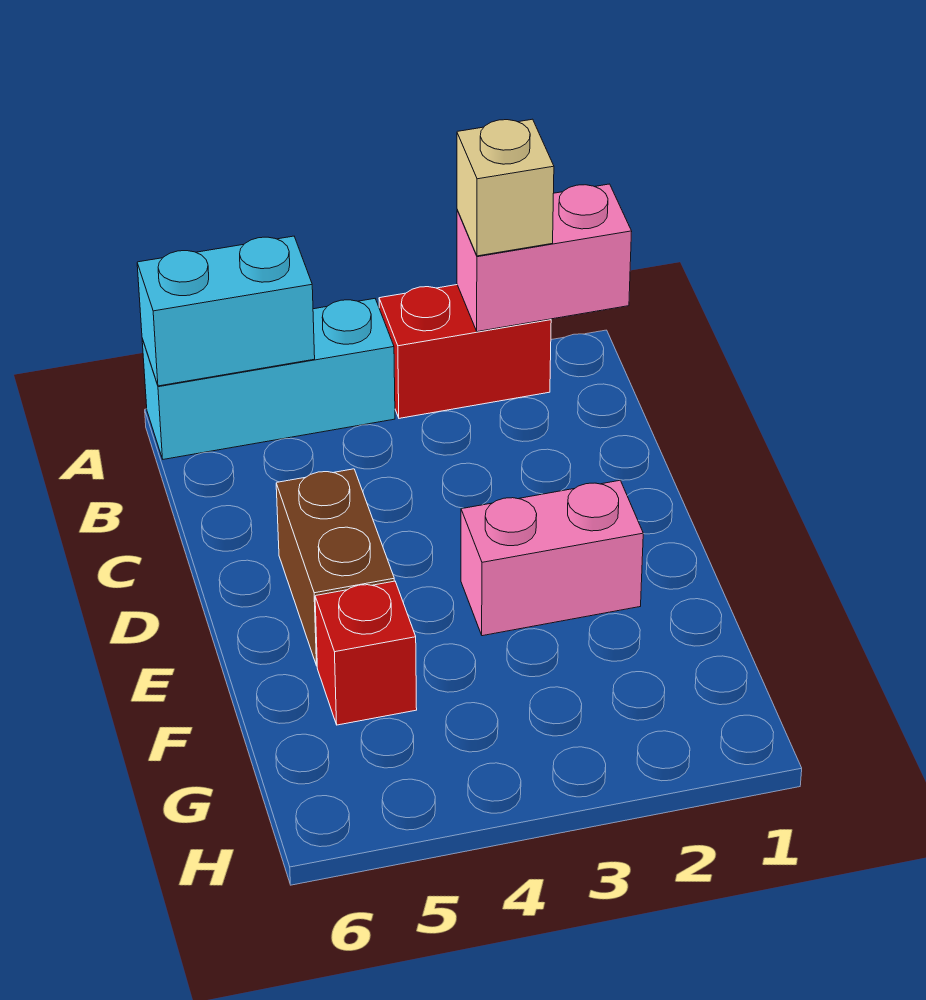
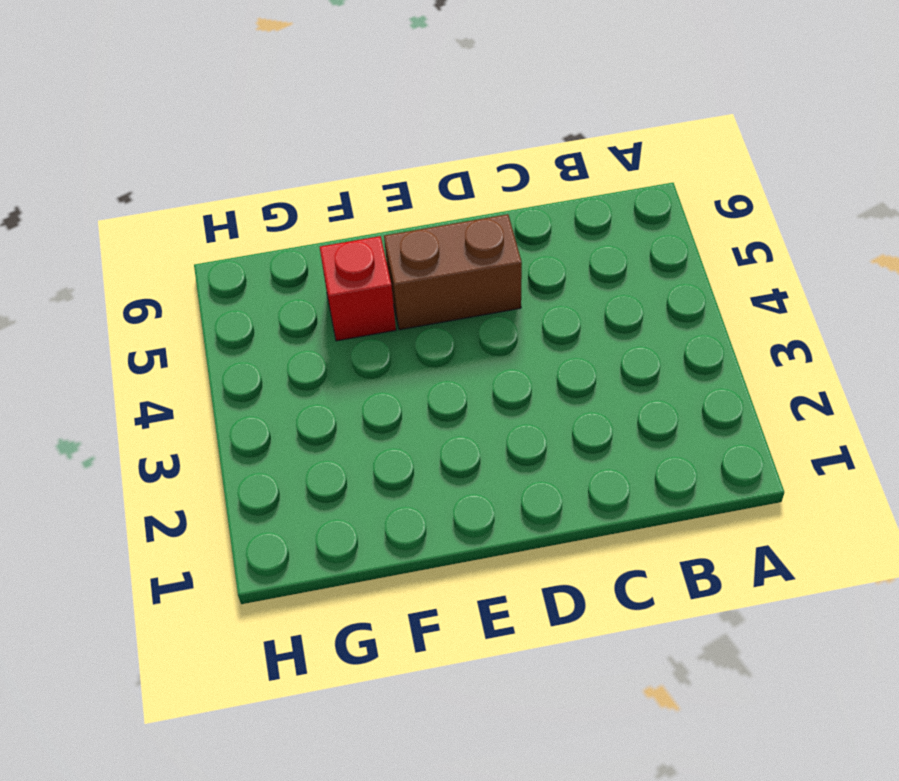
none -> red brick A2:A3 level 1
none -> cyan brick A4:A6 level 1

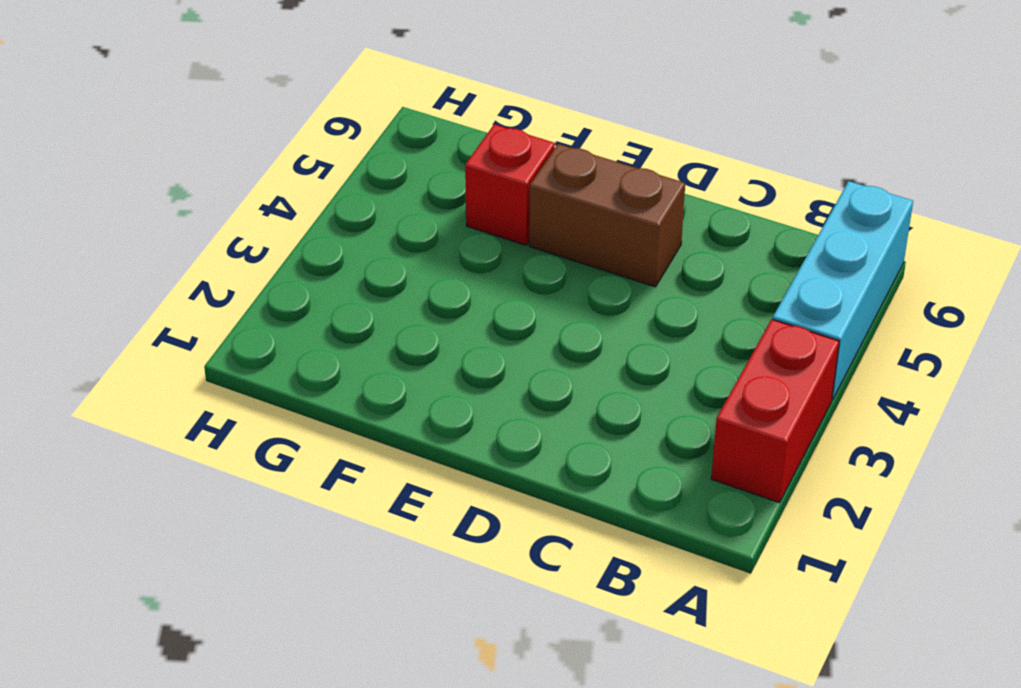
none -> pink brick E2:E3 level 1
none -> pink brick A1:A2 level 2

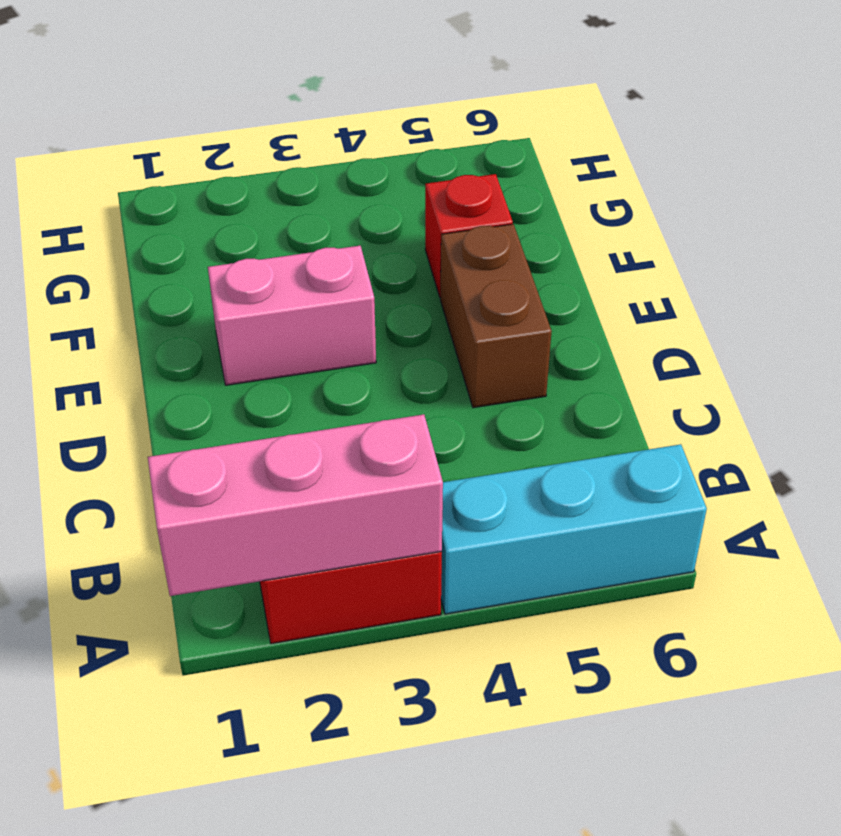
pink brick A1:A3 level 2 -> pink brick A1:A2 level 2
none -> cyan brick A5:A6 level 2
none -> tan brick A2 level 3

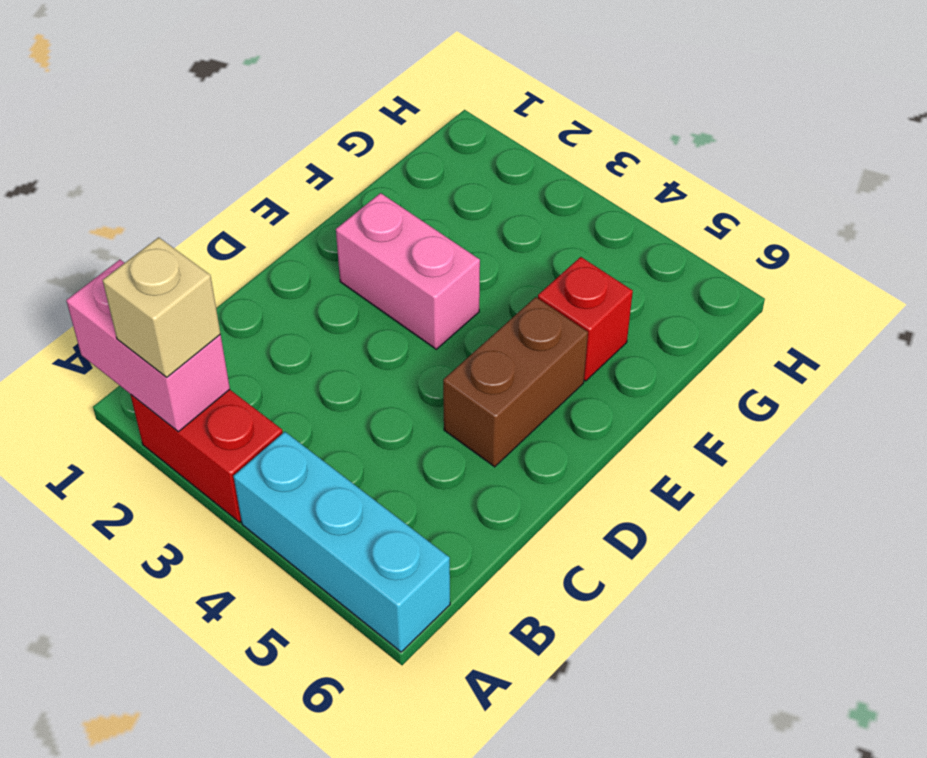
none -> cyan brick A5:A6 level 2

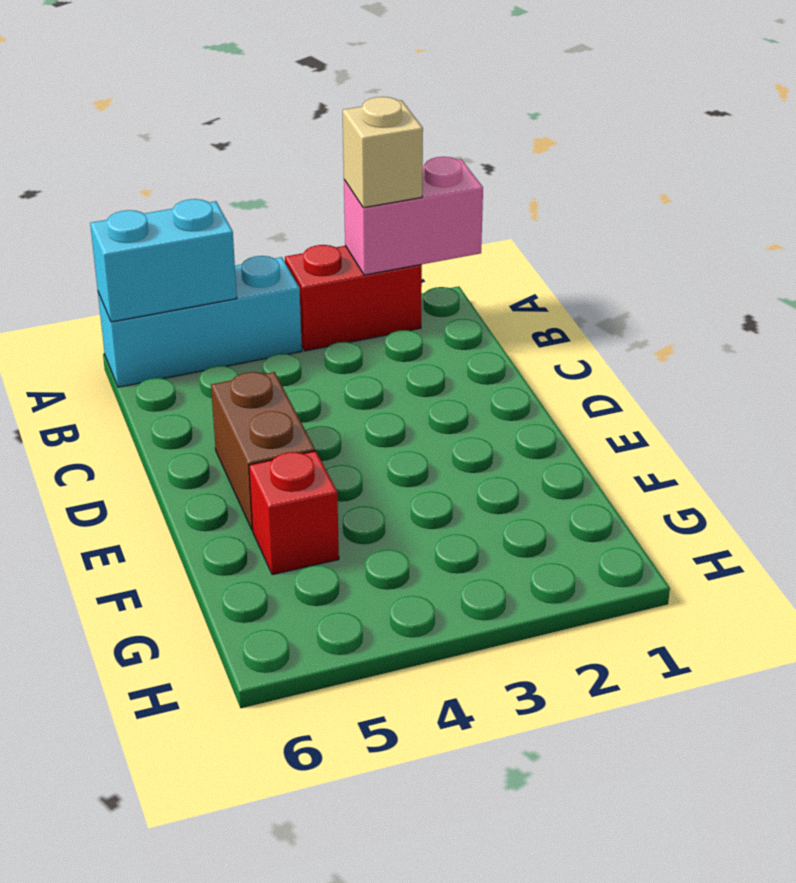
none -> pink brick E2:E3 level 1

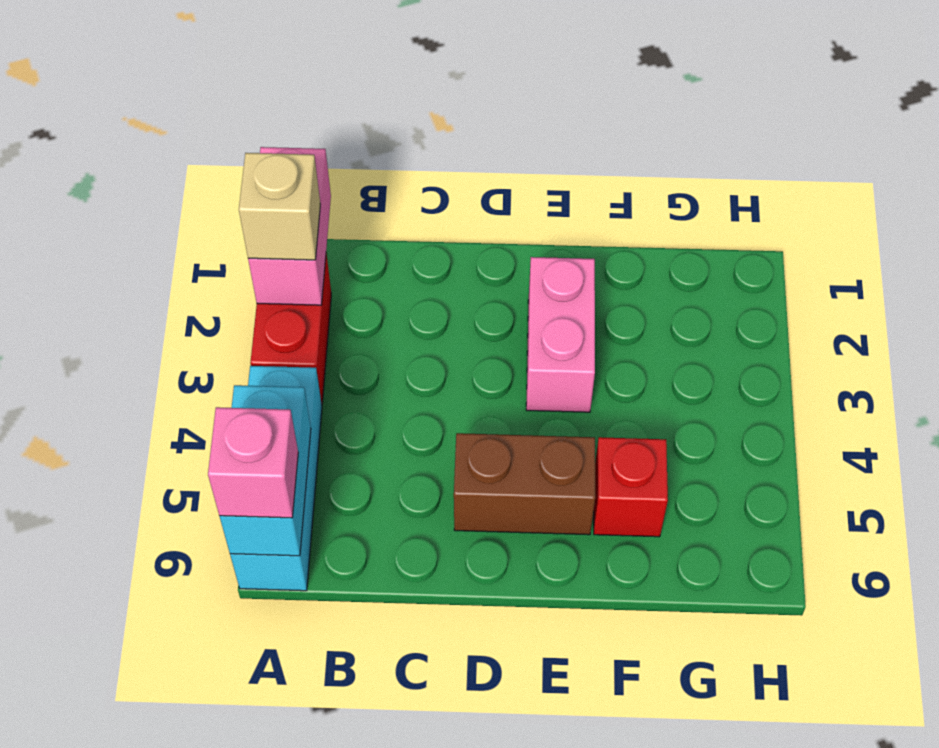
pink brick A6 level 3 -> none

